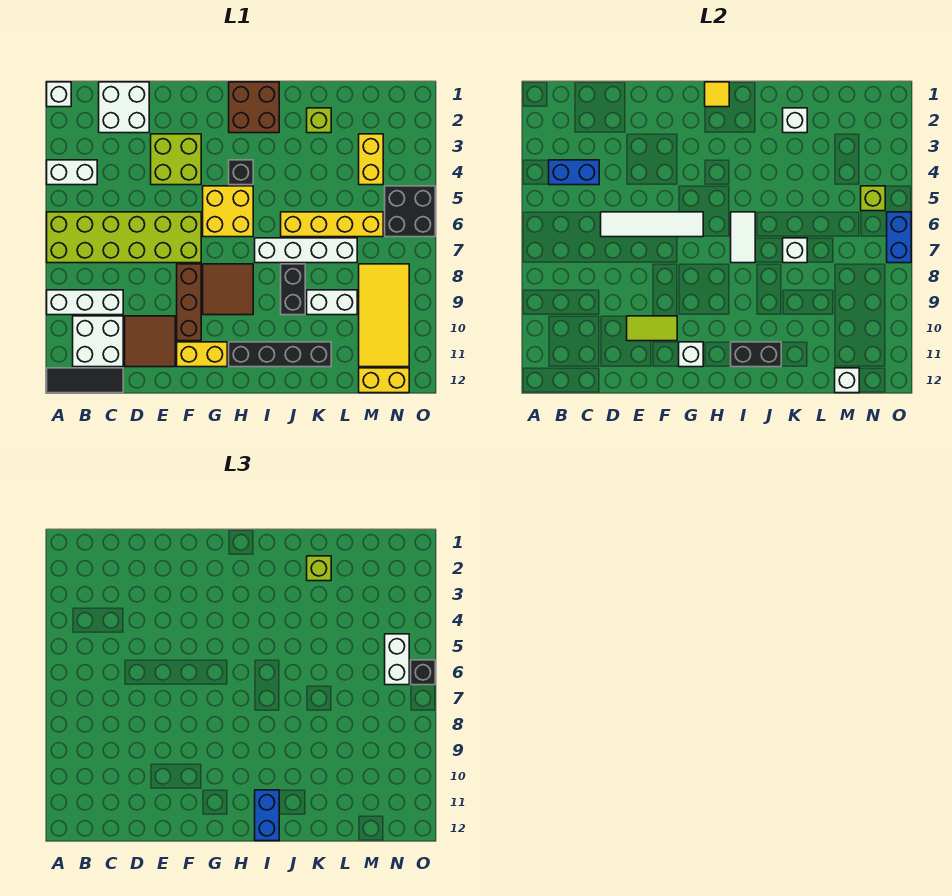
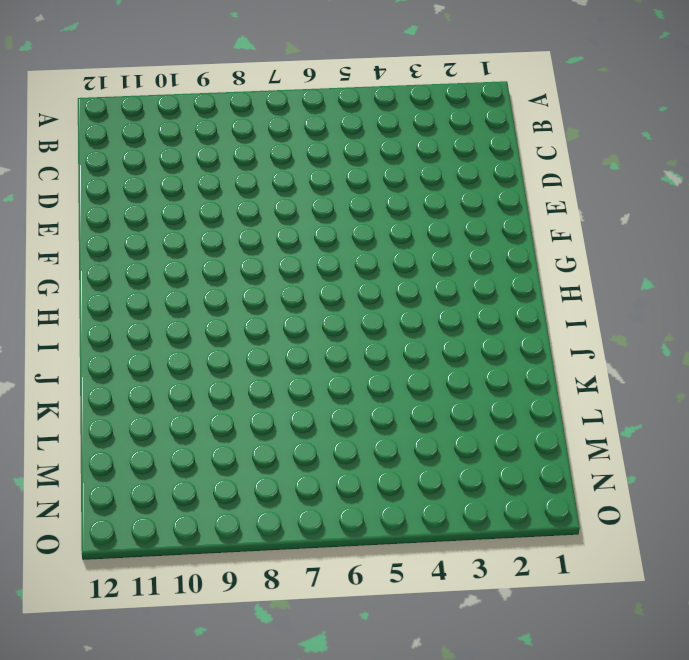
none -> white brick A1 level 1
none -> white brick A4:B4 level 1
none -> lime brick A6:F7 level 1
none -> white brick A9:C9 level 1

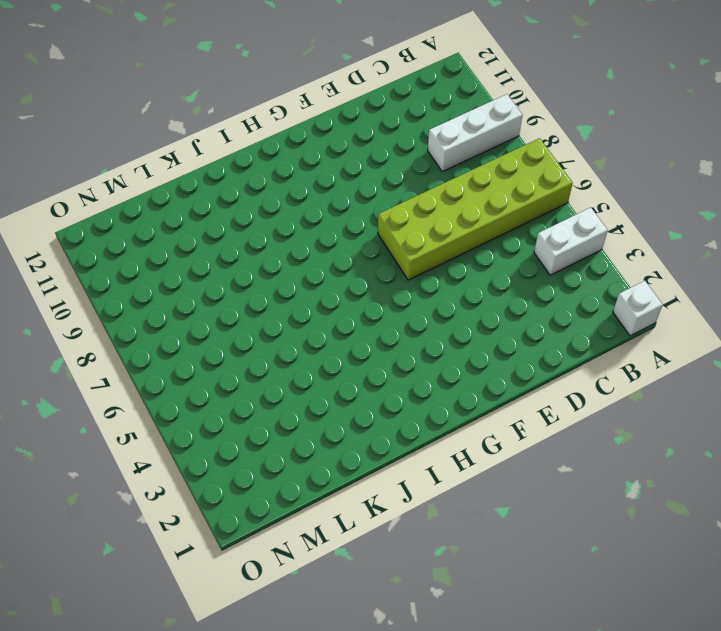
none -> black tile A12:C12 level 1
none -> white brick B10:C11 level 1
none -> white brick C1:D2 level 1
none -> brown tile D10:E11 level 1

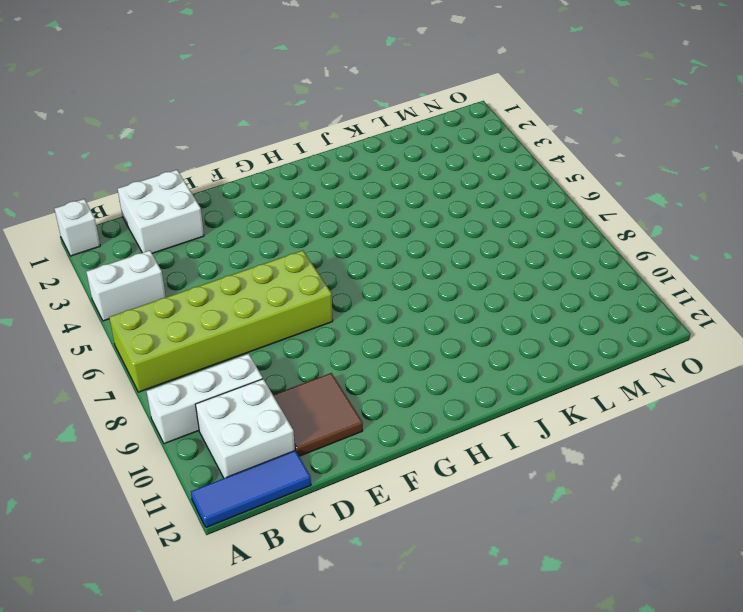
blue tile A12:C12 level 1 -> black tile A12:C12 level 1
none -> lime brick E3:F4 level 1
none -> brown brick F8:F10 level 1
none -> yellow brick F11:G11 level 1
none -> yellow brick G5:H6 level 1

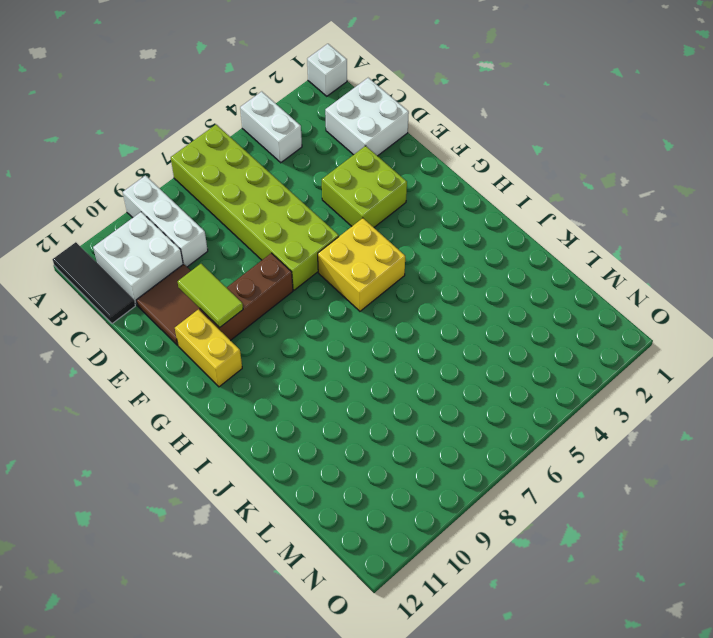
none -> brown tile G8:H9 level 1
none -> brown brick H1:I2 level 1
none -> black brick H4 level 1
none -> black brick H11:K11 level 1

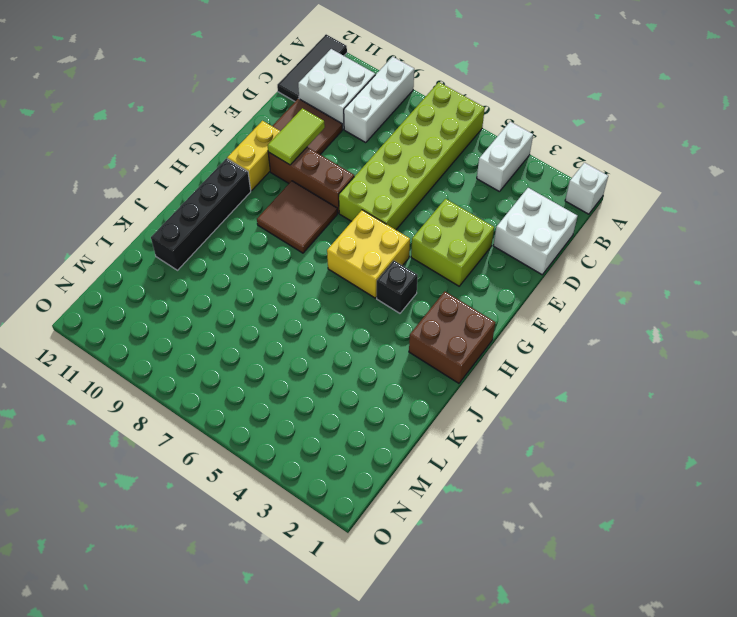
none -> white brick I7:L7 level 1
none -> yellow brick J6:M6 level 1
none -> black brick J8:J9 level 1
none -> lime brick K2 level 1

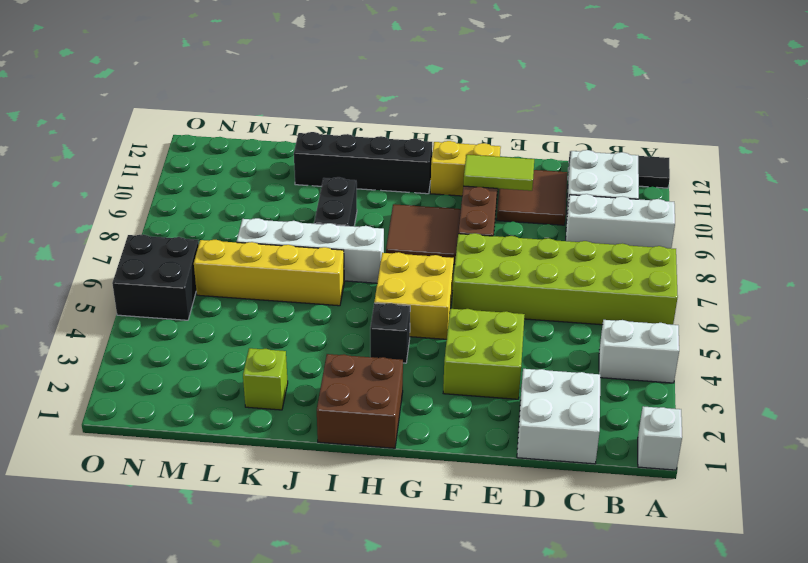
none -> white brick K9:L9 level 1
none -> yellow brick M3:M4 level 1
none -> yellow tile M8:N11 level 1
none -> yellow brick M12:N12 level 1

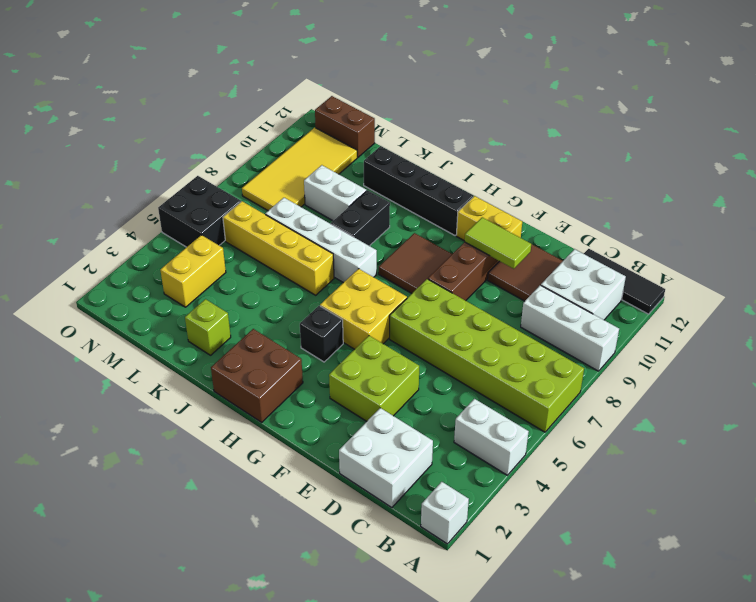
brown brick M12:N12 level 1 -> yellow brick M12:N12 level 1
none -> blue brick B4:C4 level 2
none -> white tile D6:G6 level 2
none -> white brick G11 level 2
none -> yellow tile H1 level 2

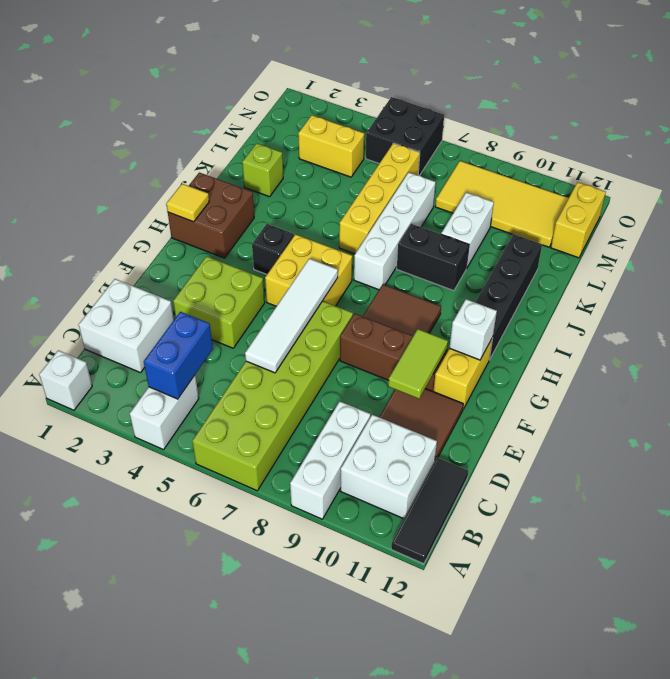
none -> white tile I6:I7 level 2
none -> black brick I11:J11 level 2
none -> white brick K2 level 2
none -> white brick K7 level 2

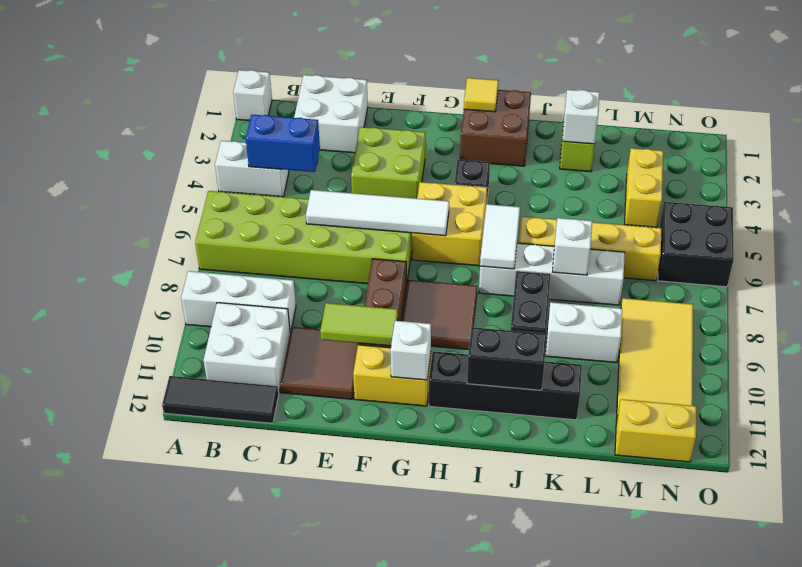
none -> white brick M12 level 2
none -> lime brick N5 level 2
none -> blue brick O6:O7 level 2
none -> blue brick I11:I12 level 3

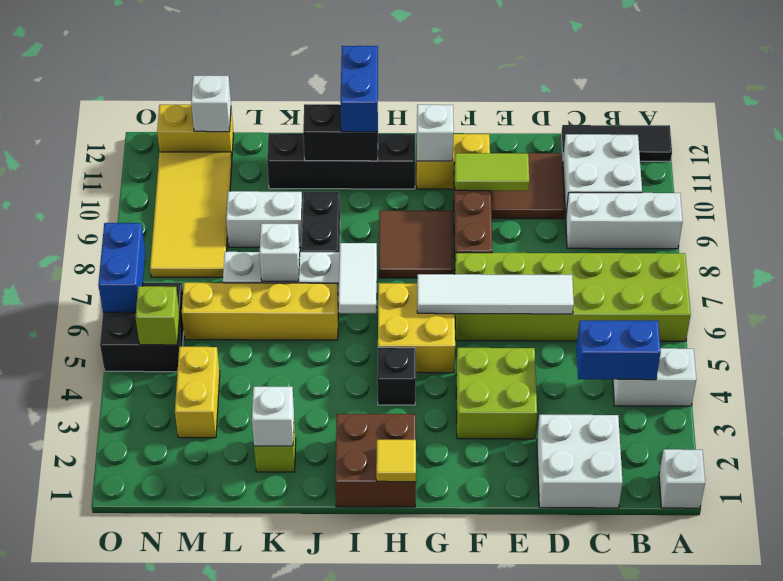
none -> lime brick K2 level 3
none -> white brick N5:N6 level 3
none -> black brick O6 level 3

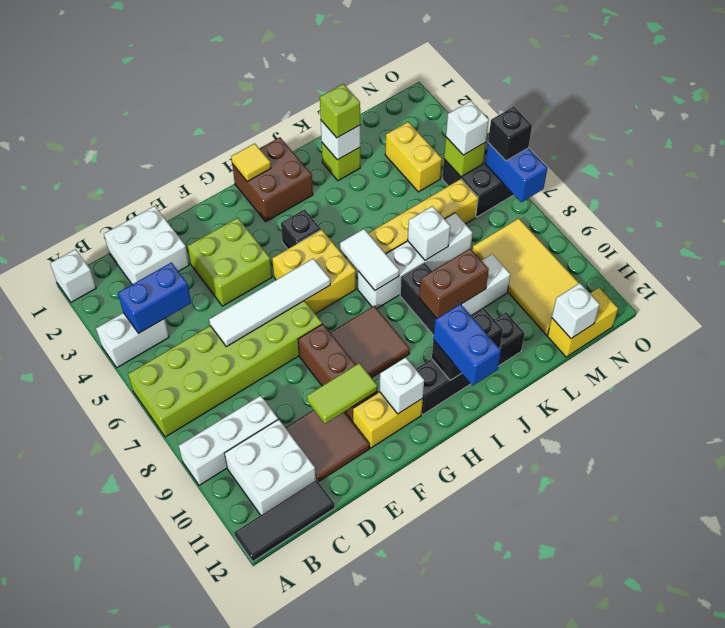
brown brick J9:K9 level 2 -> none
white brick N5 level 3 -> white brick N5:N6 level 3

